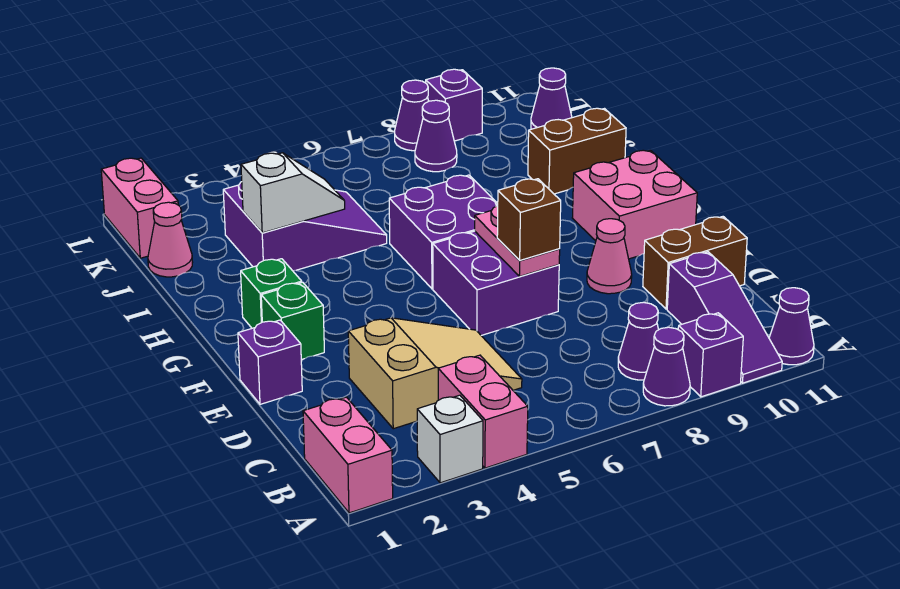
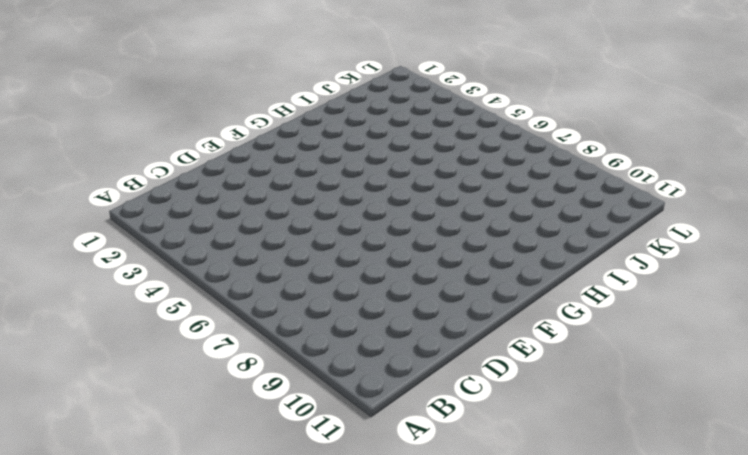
none -> pink brick A1:B1 level 1
none -> white brick A3 level 1
none -> pink brick A4:B4 level 1

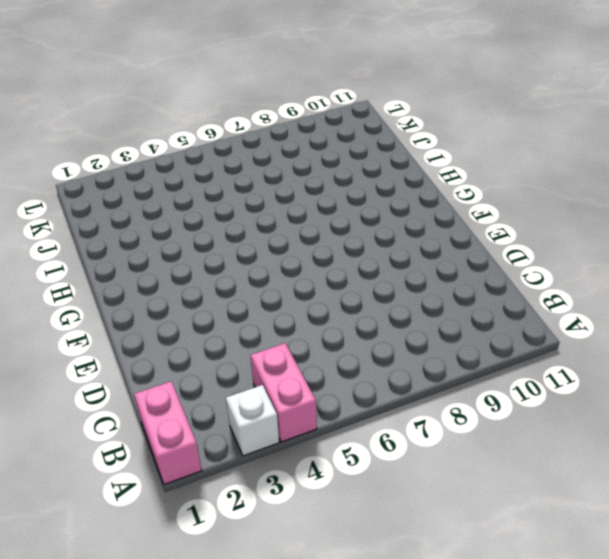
none -> purple cone A8 level 1
none -> purple brick A9 level 1
none -> purple slope A10:C10 level 1 top C

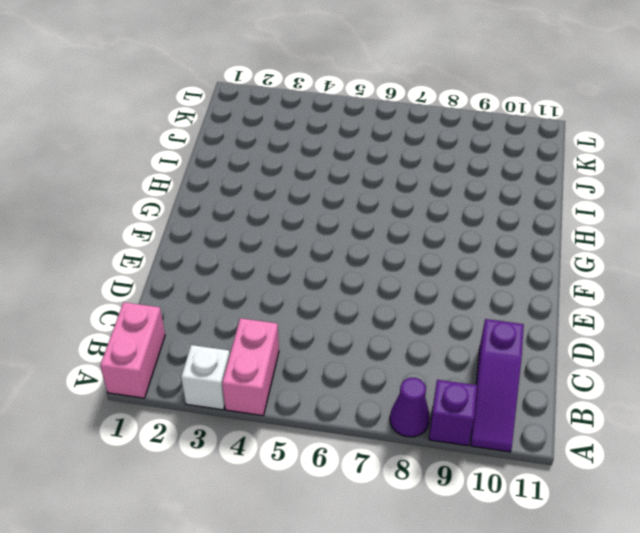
none -> purple cone A11 level 1
none -> purple cone B8 level 1
none -> tan slope C3:D5 level 1 top 3

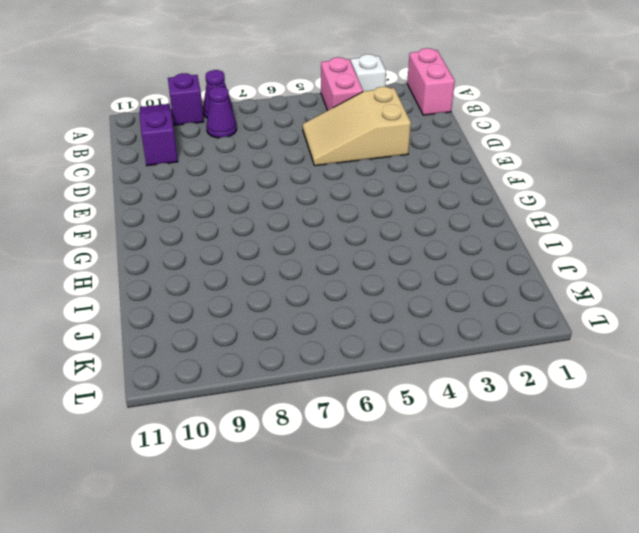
none -> purple cone A11 level 1
none -> brown brick D10:D11 level 1
none -> purple brick E1 level 1

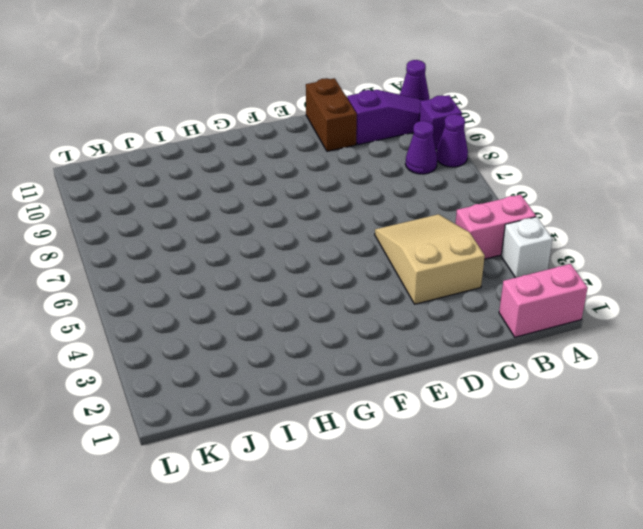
none -> purple brick E1 level 1
none -> purple brick E6:F7 level 1
none -> pink cone E9 level 1

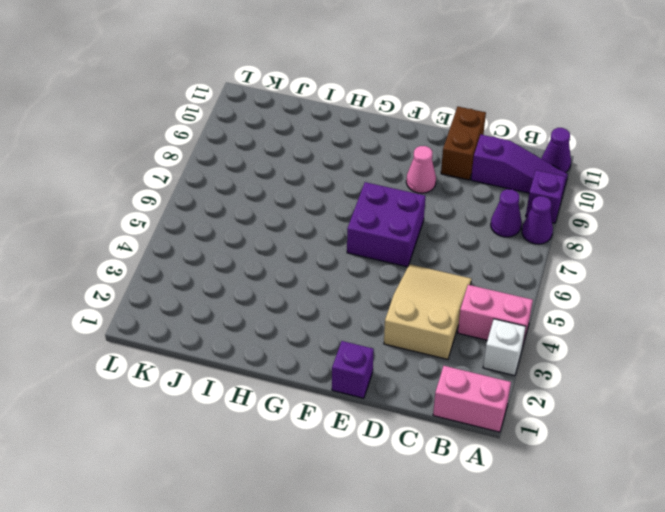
none -> green brick F2 level 1
none -> pink brick F10:G11 level 1
none -> green brick G2 level 1

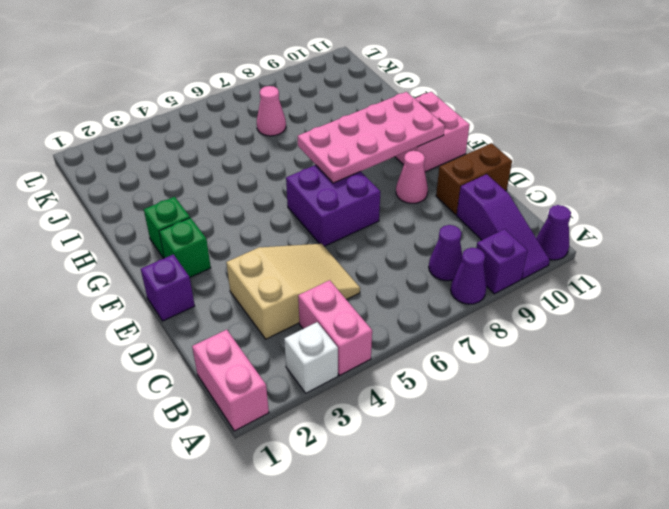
pink plate F7:G10 level 2 -> pink plate E7:F7 level 2
pink cone J7 level 1 -> pink cone J1 level 1
none -> purple brick G6:H7 level 1
none -> purple slope I3:J5 level 1 top 3
none -> brown brick I10:I11 level 1

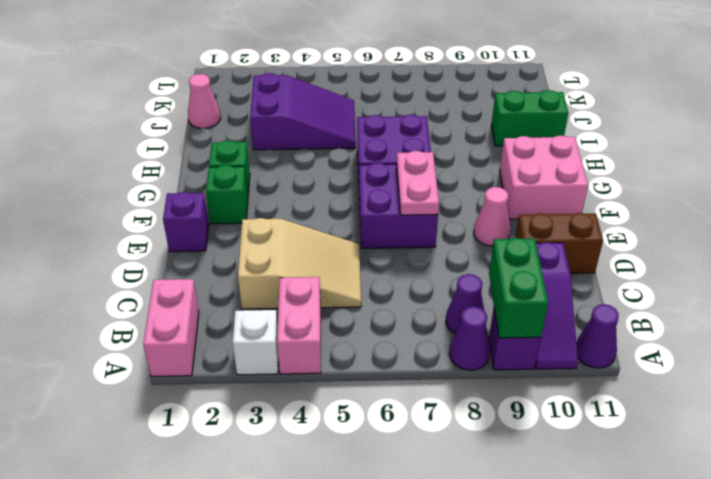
green brick A9:B9 level 2 -> none
green brick I10:I11 level 1 -> brown brick I10:I11 level 1
none -> pink brick K1:L1 level 1
none -> purple cone K8 level 1
none -> purple cone K11 level 1

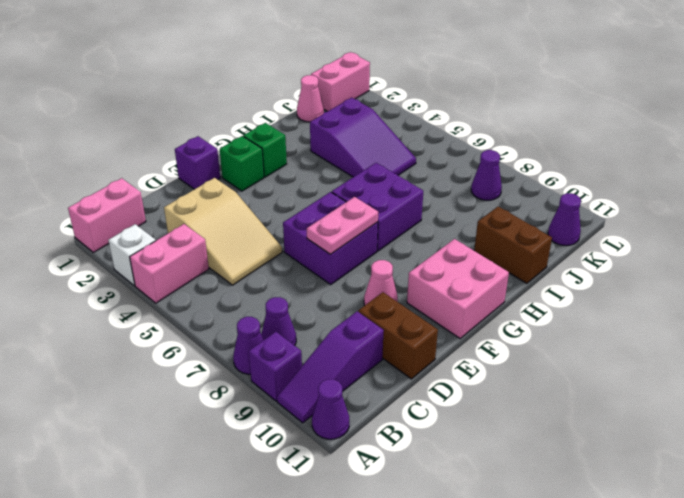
none -> purple cone L8 level 1
none -> purple brick L9 level 1
none -> white slope I3:I4 level 2 top 3

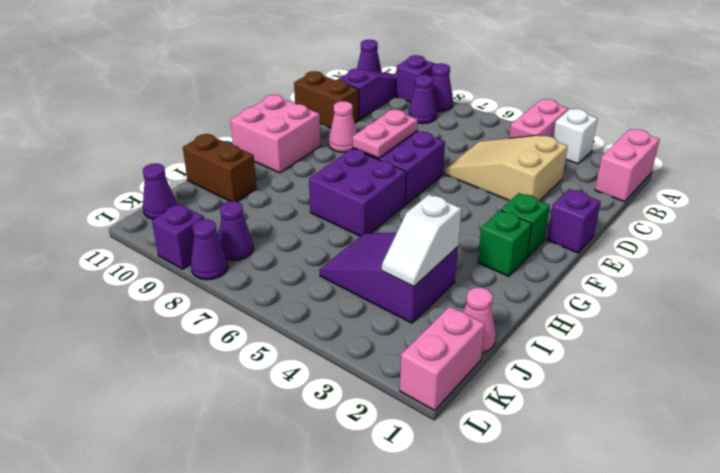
white slope I3:J3 level 2 top I -> white slope I3:I4 level 2 top 3
none -> brown brick E7 level 3

